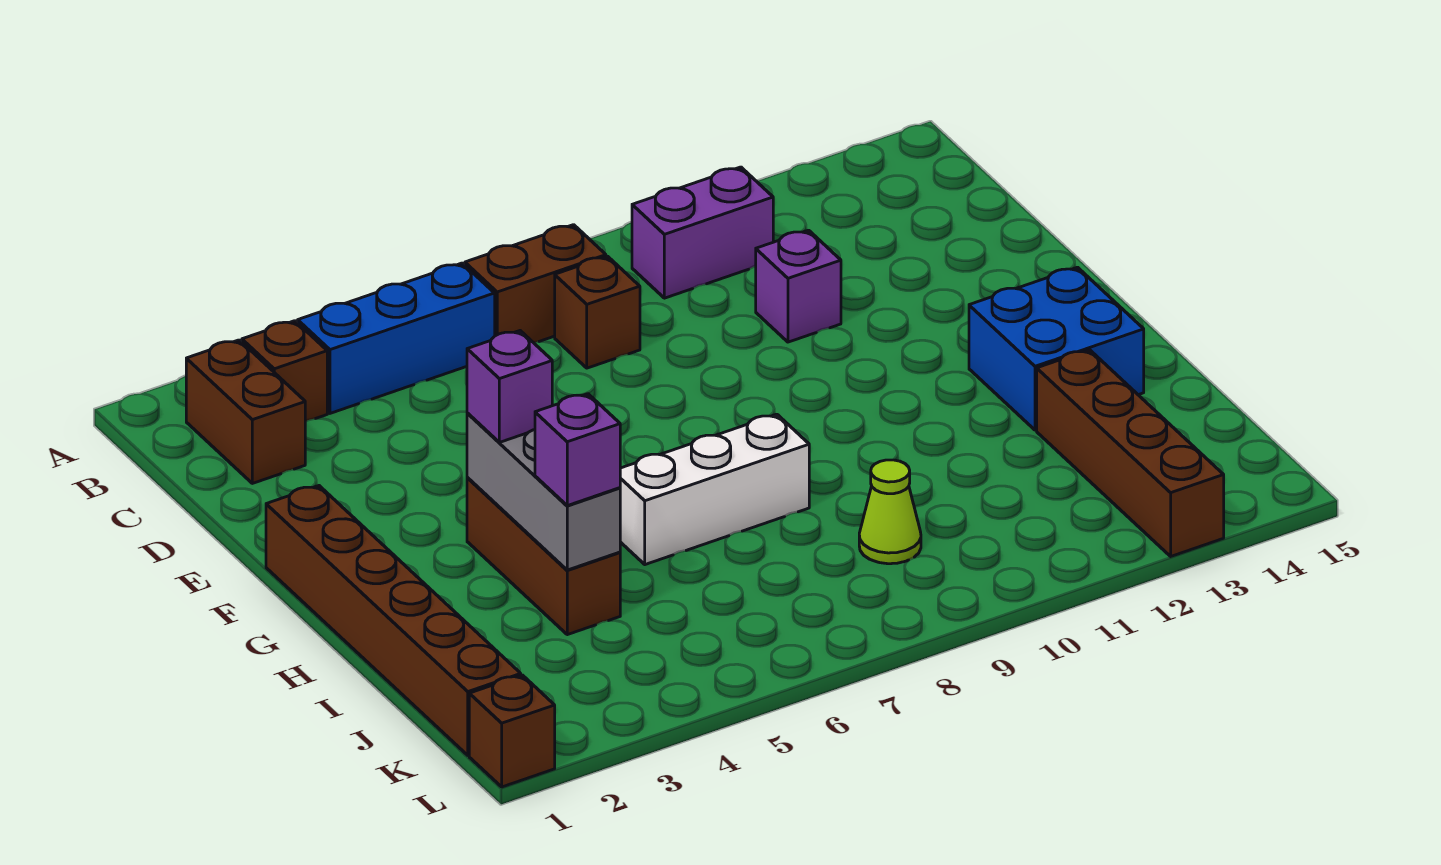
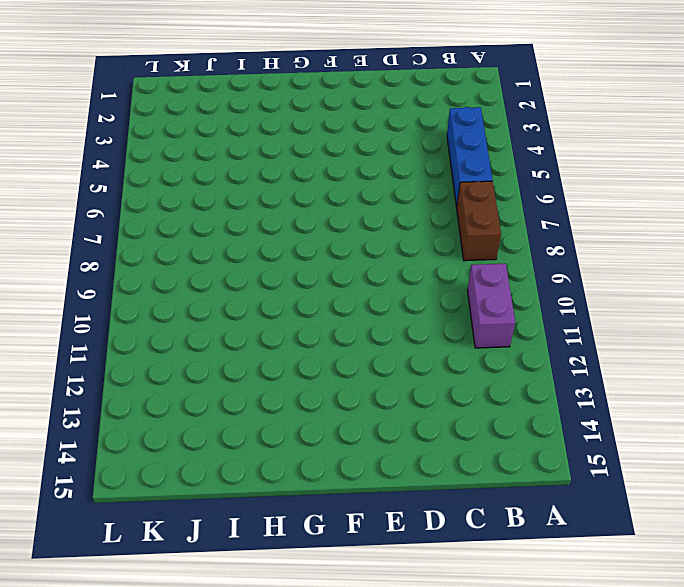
none -> brown brick B2:C2 level 1
none -> brown brick B3 level 1
none -> brown brick C8 level 1

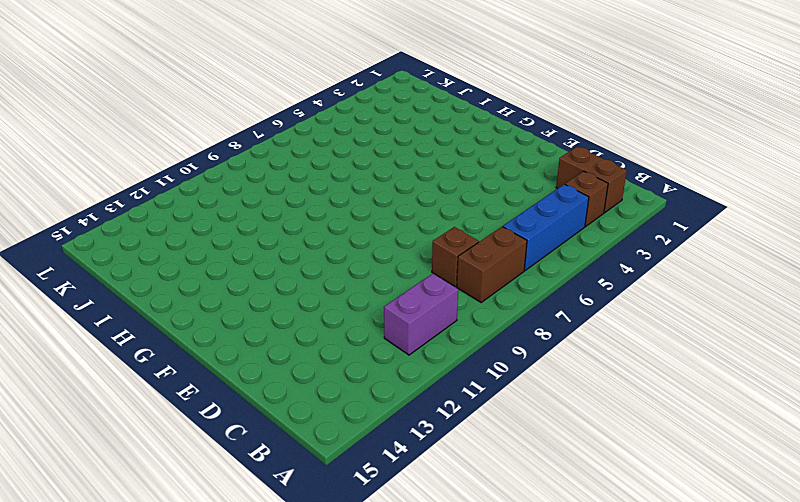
none -> purple brick D11 level 1
none -> brown brick F1:K1 level 1
none -> brown brick G4:I4 level 1

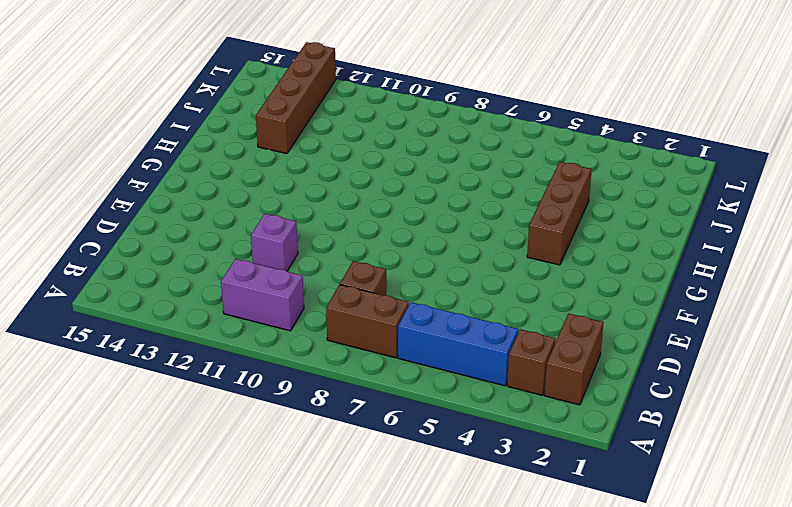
none -> brown brick F1:K1 level 1
none -> blue brick G13:H14 level 1
none -> white brick H6:H8 level 1

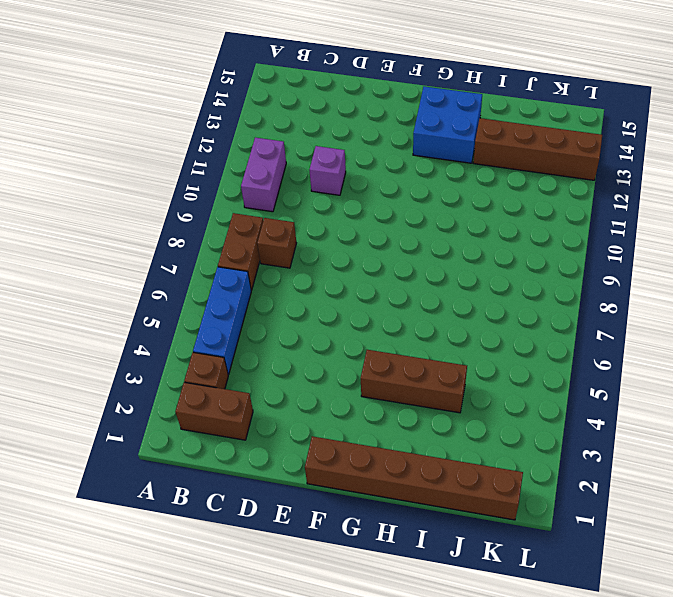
none -> white brick H6:H8 level 1
none -> lime cone J9 level 1
none -> brown brick L1 level 1

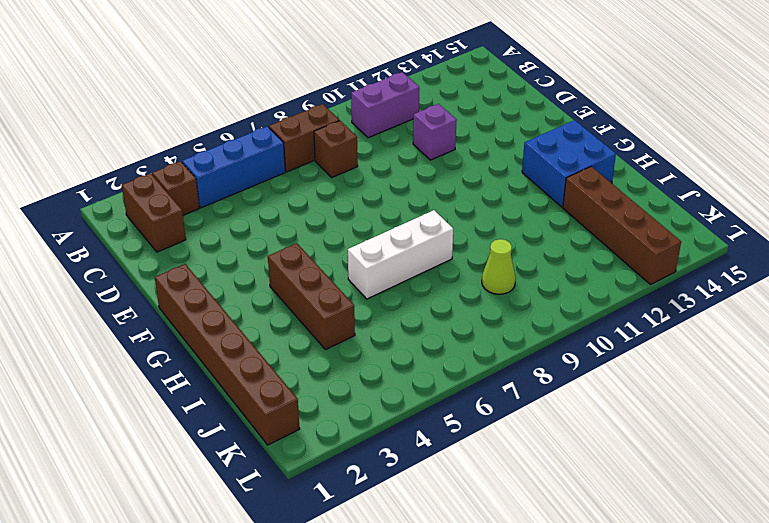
none -> brown brick L1 level 1
none -> grey brick G4:I4 level 2
none -> purple brick G4 level 3

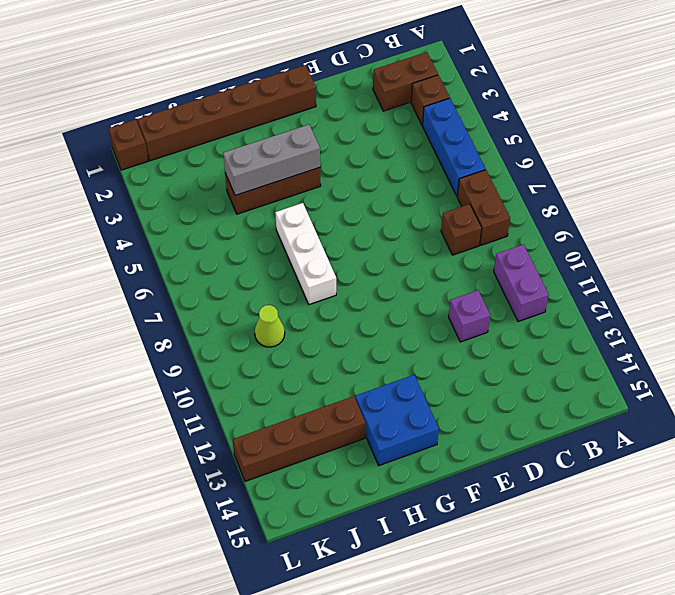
none -> purple brick G4 level 3
none -> purple brick I4 level 3

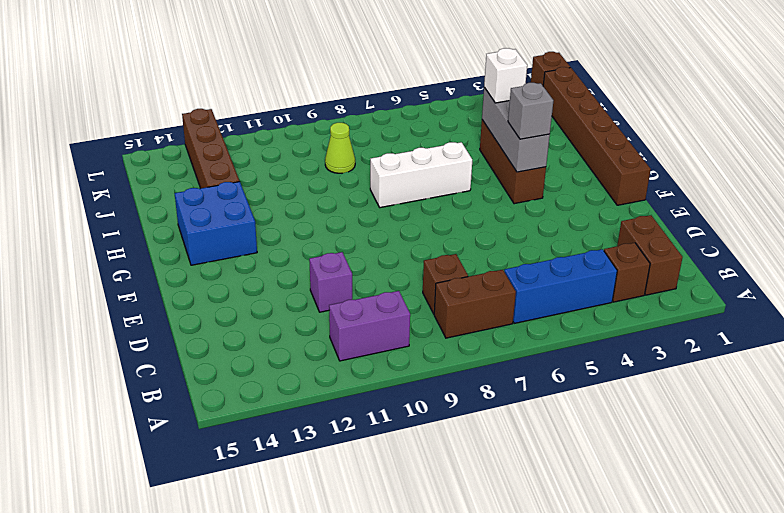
grey brick G4 level 3 -> purple brick G4 level 3
white brick I4 level 3 -> purple brick I4 level 3

